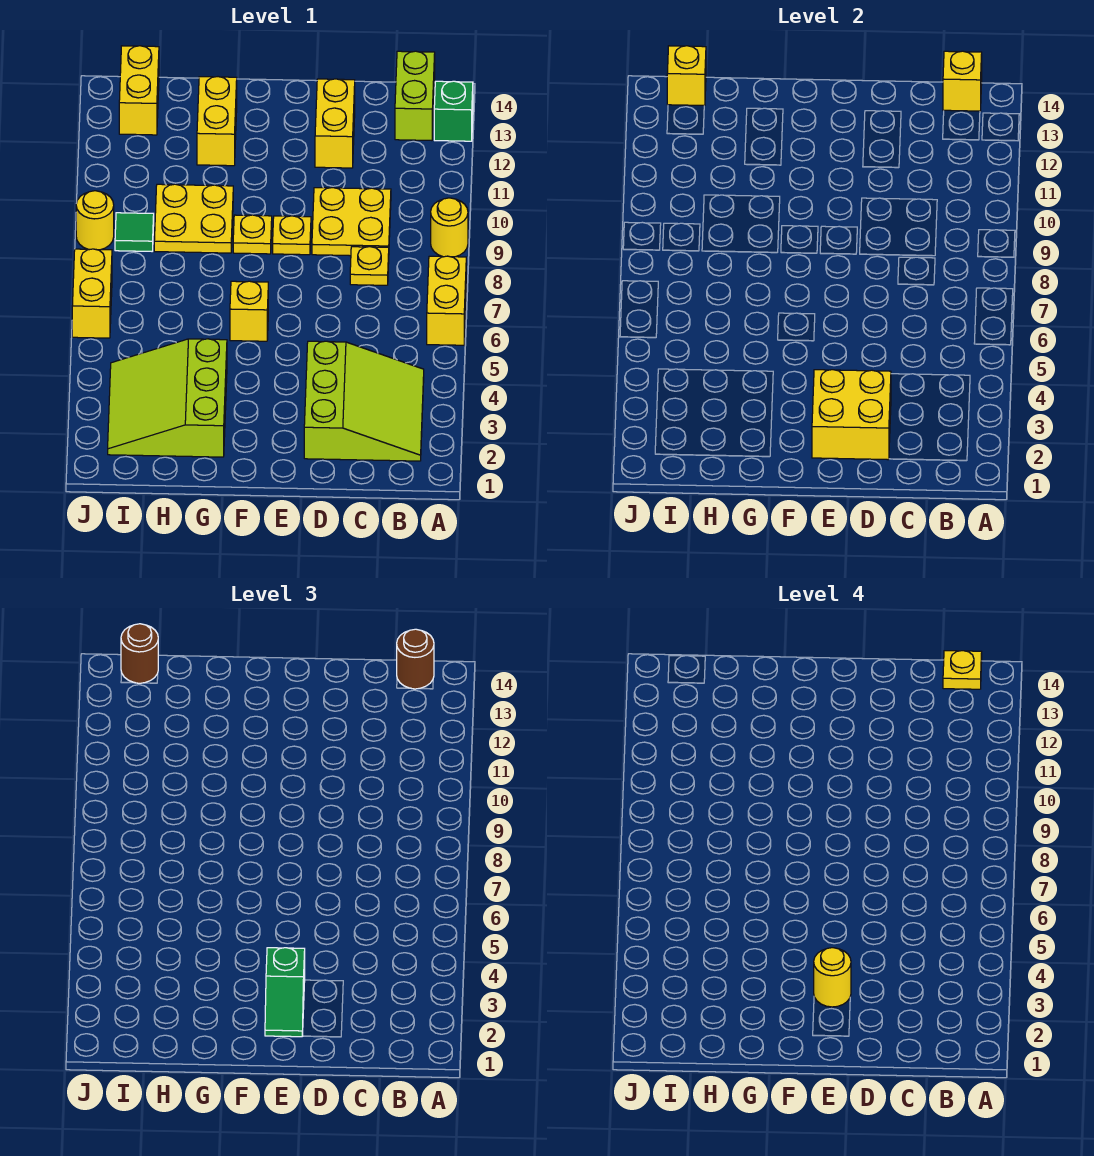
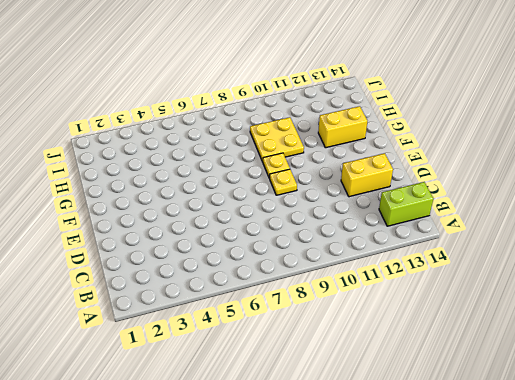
none -> yellow brick A6:A7 level 1
none -> yellow round brick A9 level 1
none -> green brick A13 level 1

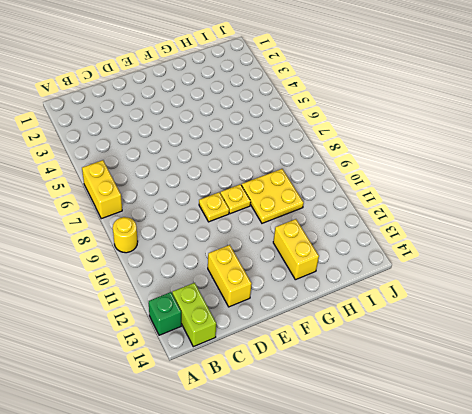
none -> lime slope B2:D4 level 1 top D
none -> yellow plate C8 level 1
none -> yellow plate C9:D10 level 1

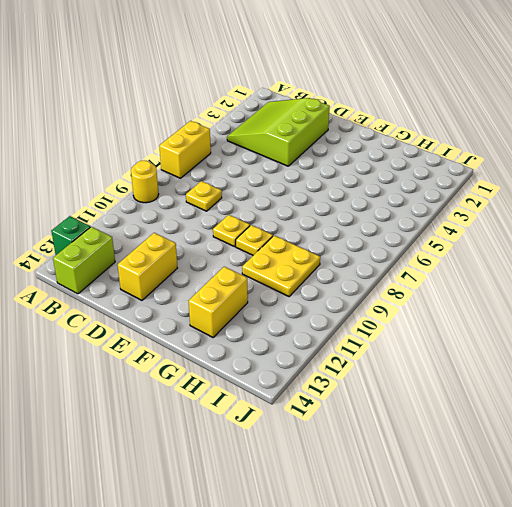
none -> yellow plate C9:D10 level 1
none -> yellow brick F6 level 1
none -> lime slope G2:I4 level 1 top G

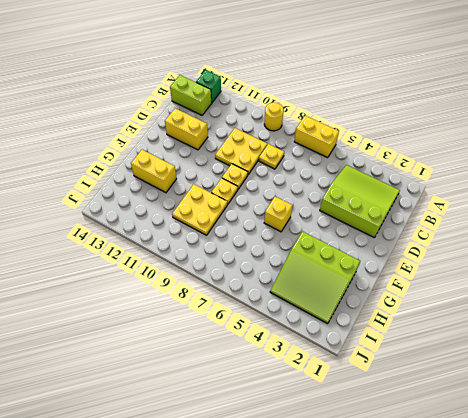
none -> green tile I9 level 1
none -> yellow brick I13:I14 level 1
none -> yellow brick J6:J7 level 1

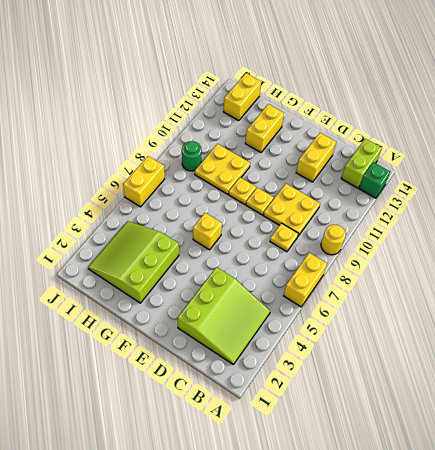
green round brick I9 level 1 -> green tile I9 level 1
none -> yellow round brick J9 level 1
none -> yellow brick B14 level 2
none -> yellow brick D2:E3 level 2

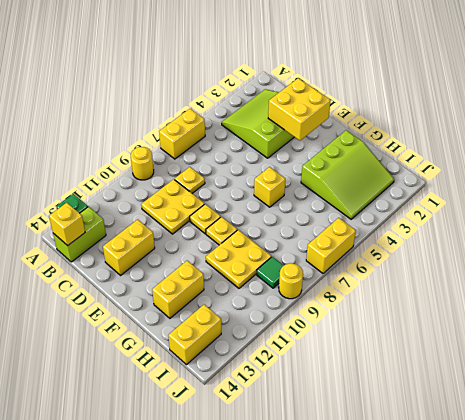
none -> yellow brick I14 level 2
none -> brown round brick B14 level 3
none -> green slope E2:E3 level 3 top 3

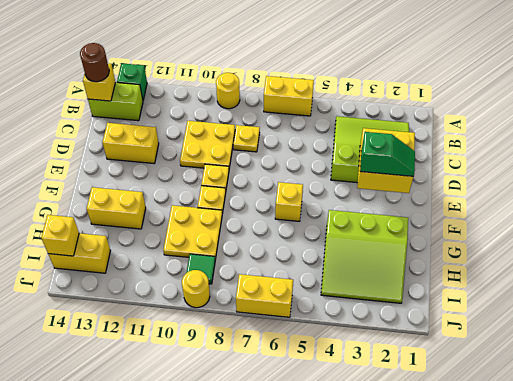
none -> brown round brick I14 level 3
none -> yellow plate B14 level 4
none -> yellow round brick E3 level 4

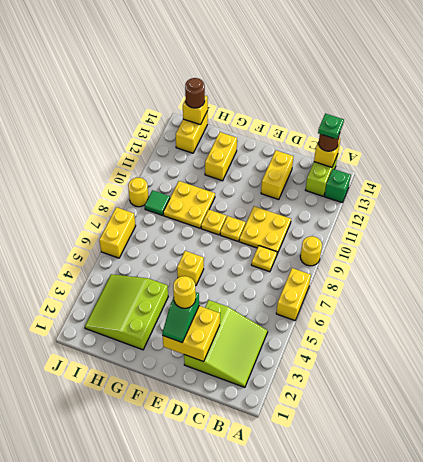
green plate B14 level 4 -> yellow plate B14 level 4

